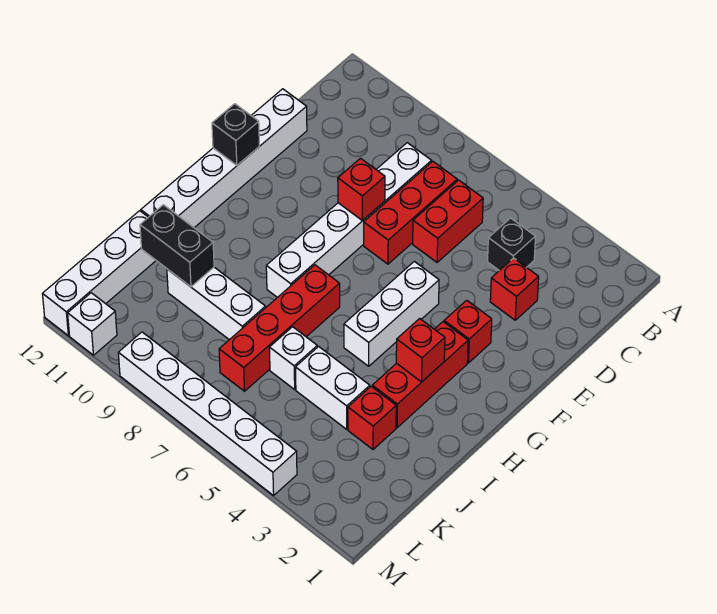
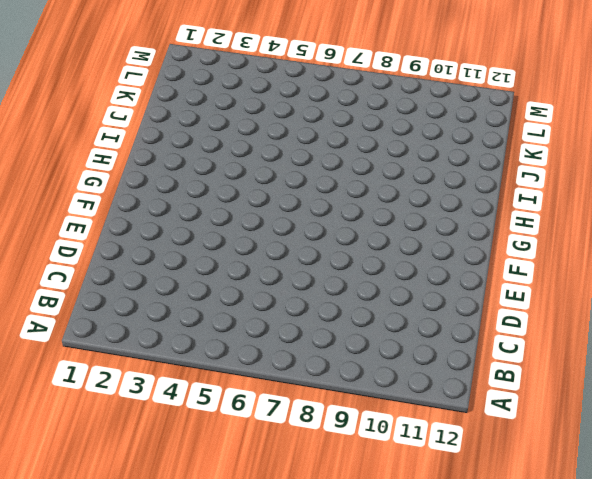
none -> black brick C4 level 1
none -> red brick C6:D6 level 1
none -> red brick C7:E7 level 1

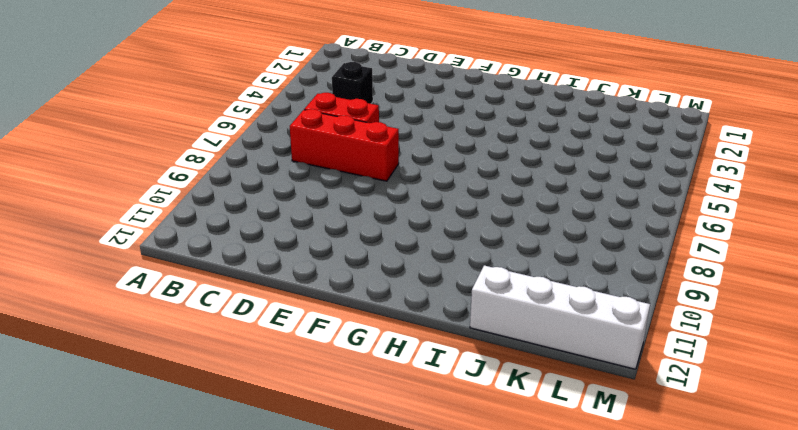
none -> white brick C8:H8 level 1
none -> red brick D3 level 1
none -> white brick D12:I12 level 1

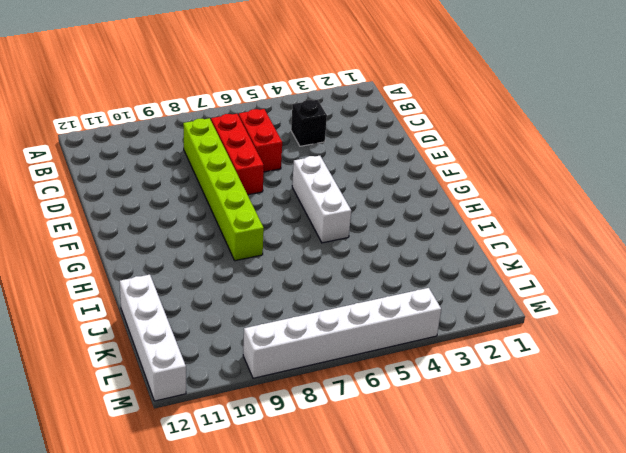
lime brick C8:H8 level 1 -> white brick C8:H8 level 1
none -> red brick D3 level 1
none -> white brick D12:I12 level 1
none -> red brick F3 level 1

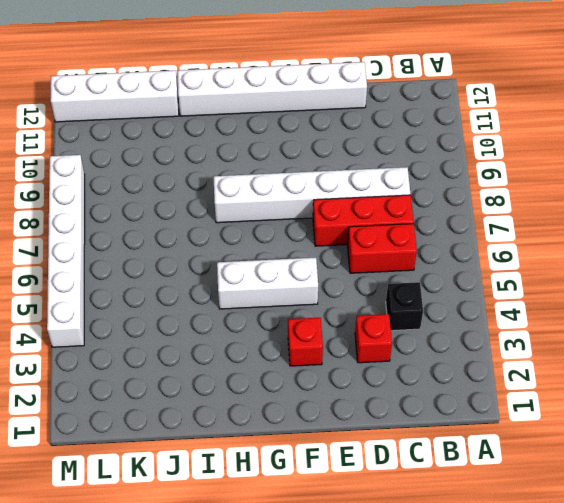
none -> red brick G3:I3 level 1
none -> red brick H7:K7 level 1
none -> red brick J3 level 1

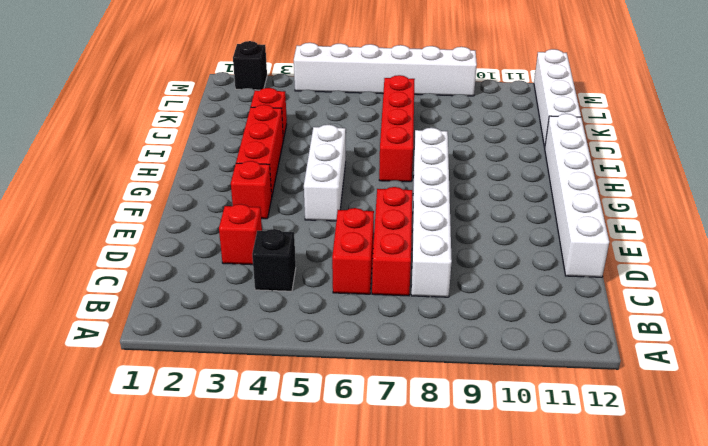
black brick M2 level 1 -> black brick F12 level 2
none -> white brick J4:J5 level 1
none -> white brick J6 level 1
none -> white brick J8:J10 level 1

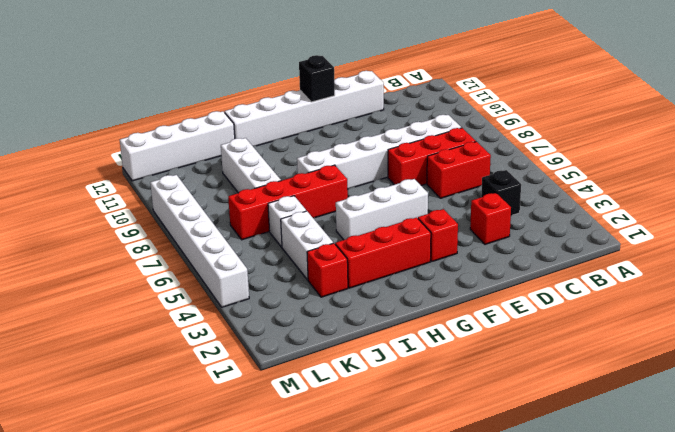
none -> white brick M11 level 1
none -> red brick E8 level 2
none -> red brick H3 level 2

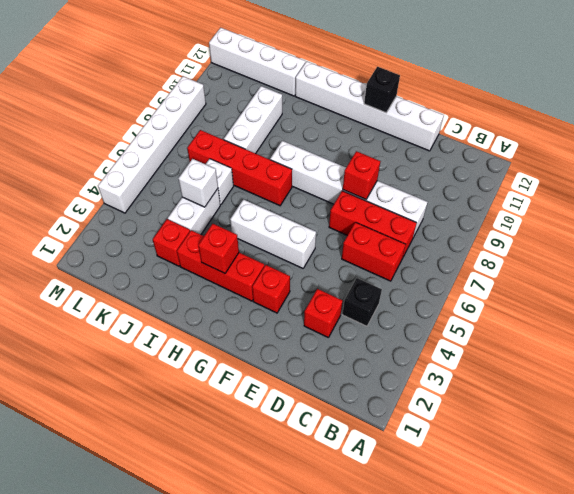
white brick J5 level 2 -> white brick M11 level 1
none -> black brick J10:J11 level 2

